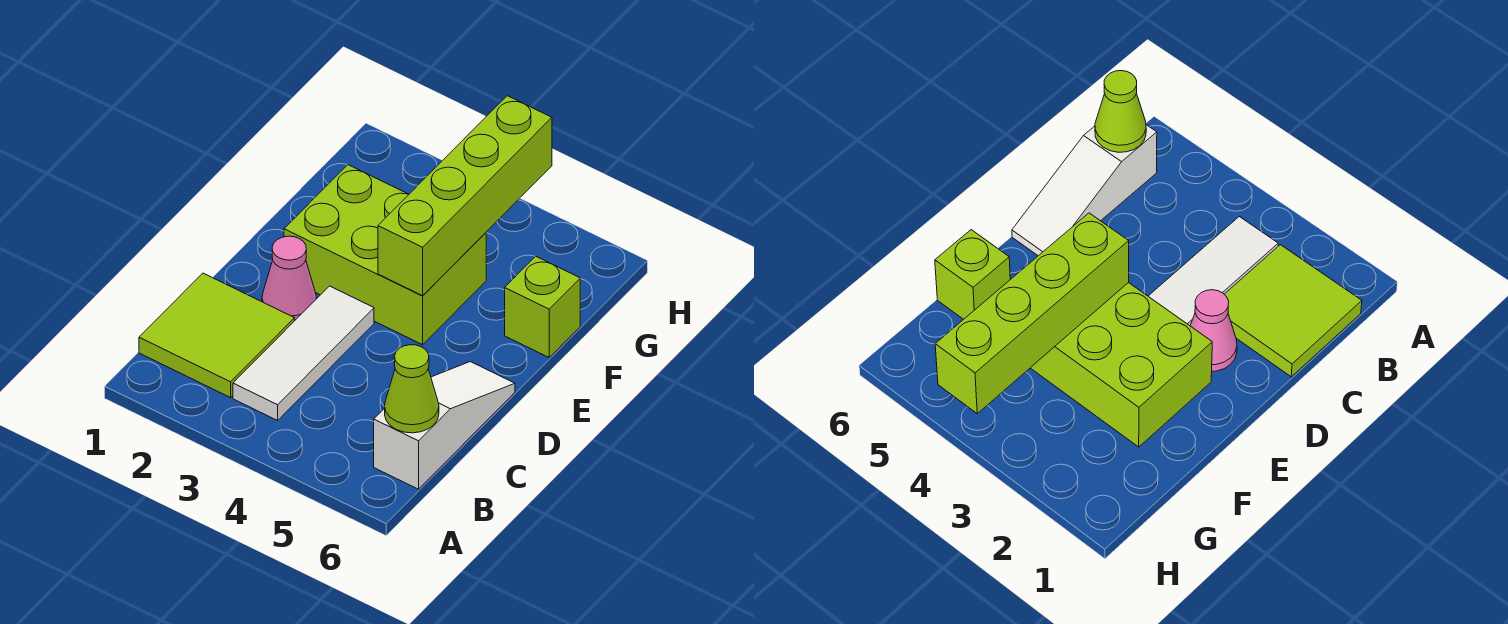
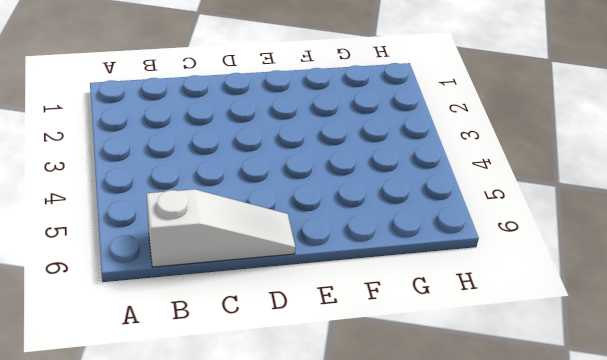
none -> lime tile B1:C2 level 1
none -> white tile B3:D3 level 1

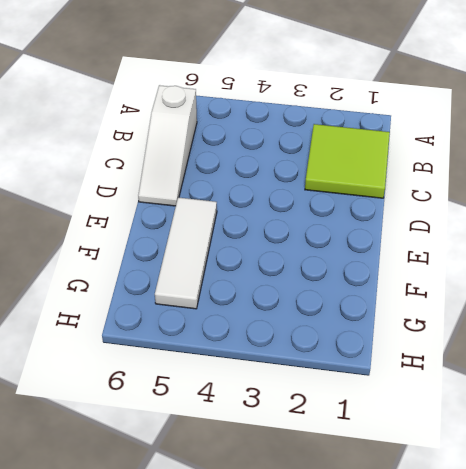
white tile E5:G5 level 1 -> white tile B3:D3 level 1
none -> pink cone D2 level 1
none -> lime brick E2:F4 level 1

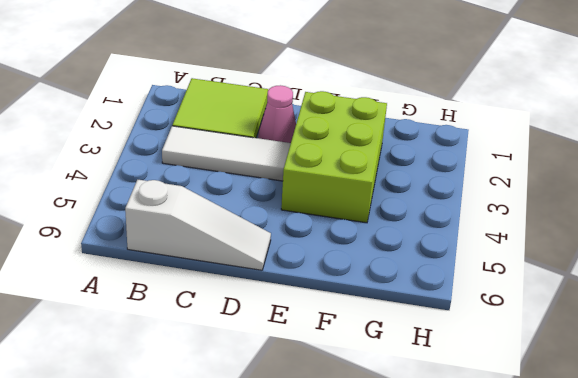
none -> lime brick F6 level 1
none -> lime cone B6 level 2

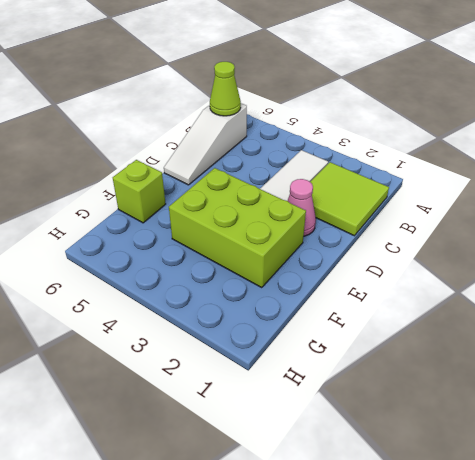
none -> lime brick E4:H4 level 2

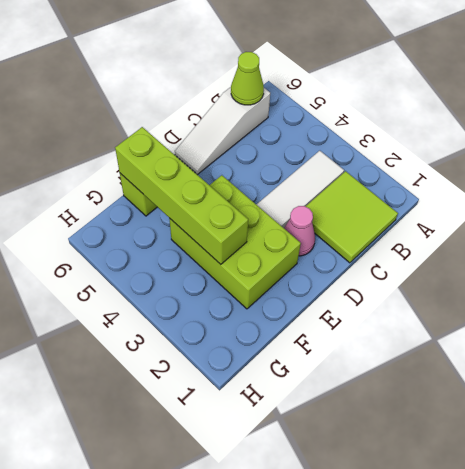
lime brick F3:F6 level 2 -> lime brick E4:H4 level 2

